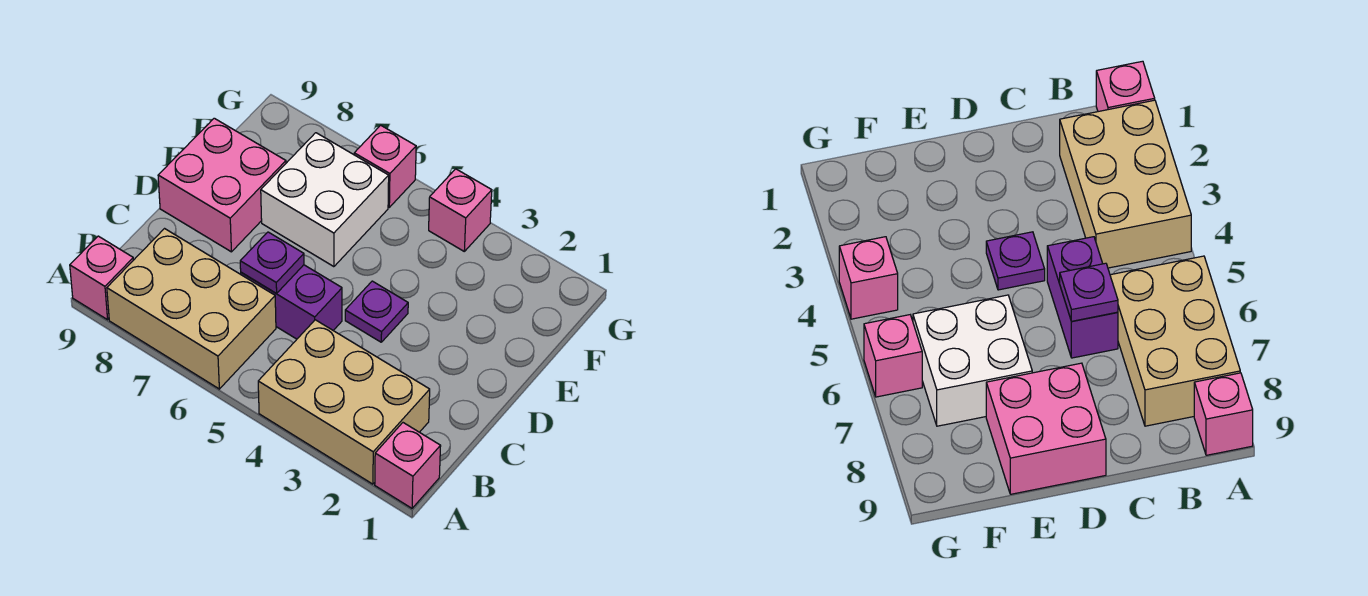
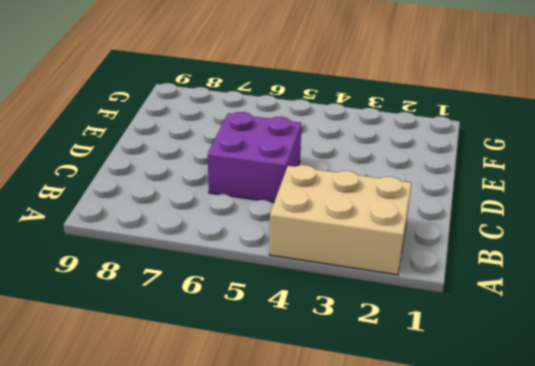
purple brick C5:D6 level 1 -> purple brick C5:C6 level 1
none -> pink brick A1 level 1
none -> tan brick A6:B8 level 1

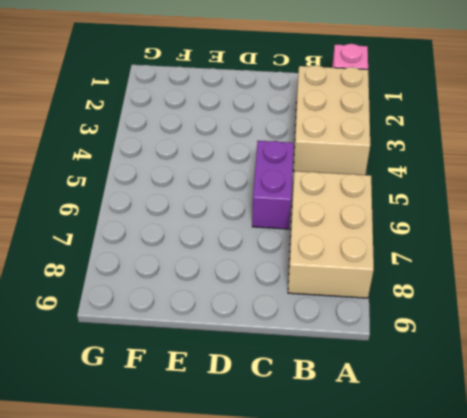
none -> pink brick A9 level 1
none -> purple plate D4 level 1

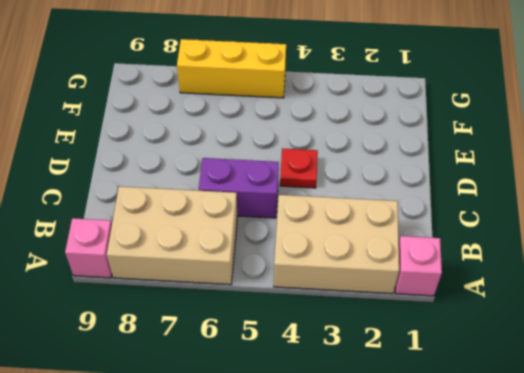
red plate D4 level 1 -> purple plate D4 level 1
yellow brick G5:G7 level 1 -> pink brick G6 level 1
none -> pink brick D8:E9 level 1
none -> white brick E6:F7 level 1

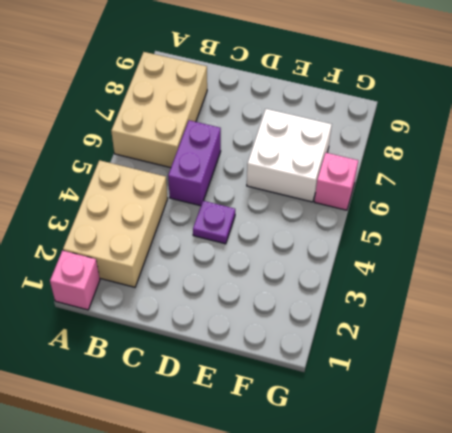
none -> pink brick A9 level 1
none -> pink brick D8:E9 level 1

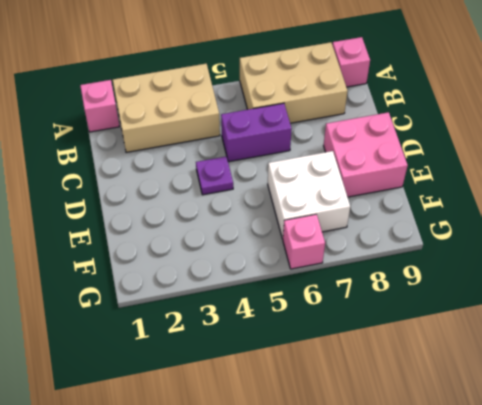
none -> pink brick G4 level 1
none -> purple plate C6 level 2

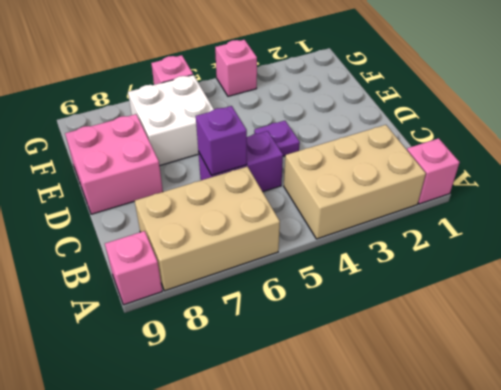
purple brick C6 level 2 -> purple plate C6 level 2

